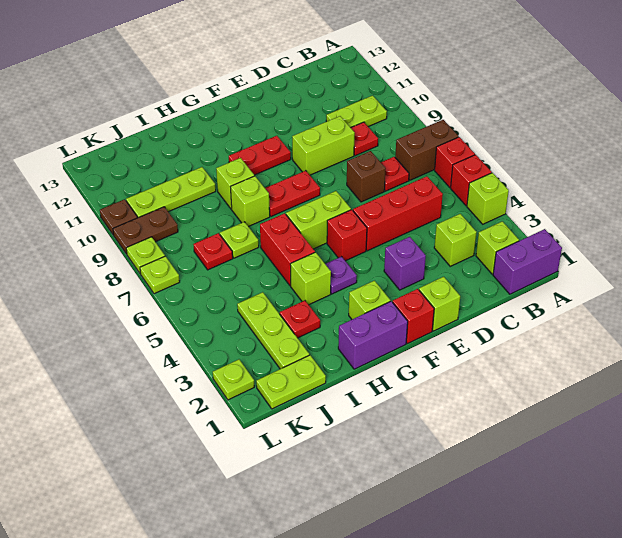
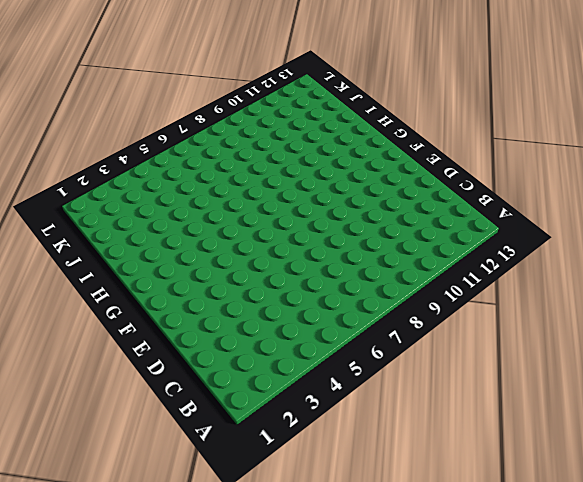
none -> purple brick A1:B1 level 1
none -> lime brick A4 level 1
none -> red brick A5 level 1
none -> red brick A6 level 1

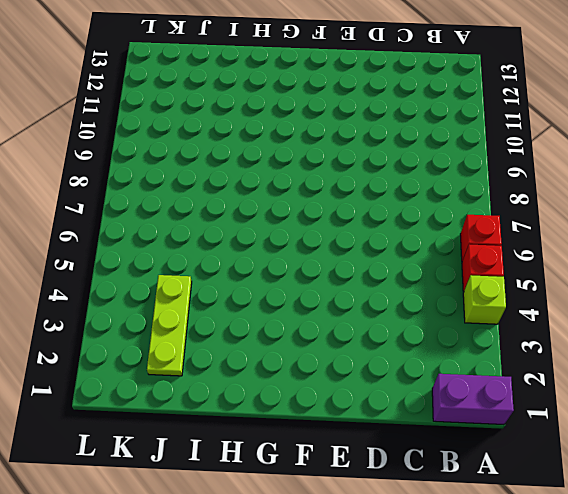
none -> brown brick A7:B7 level 1
none -> lime brick B2 level 1
none -> lime plate B10:C10 level 1
none -> lime brick C3 level 1

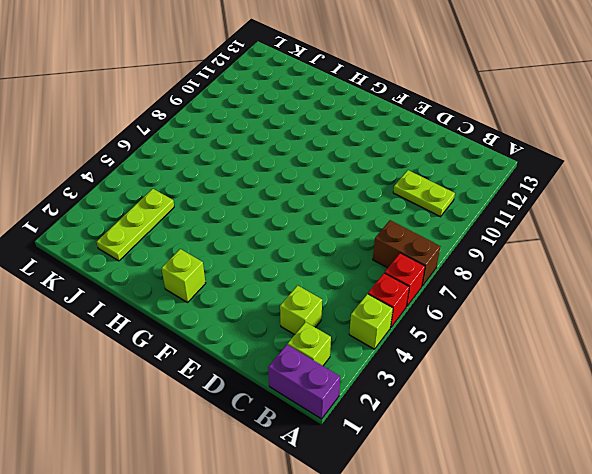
none -> red brick C5:E5 level 1
none -> red plate C7 level 1
none -> red plate C9 level 1
none -> brown brick D7 level 1

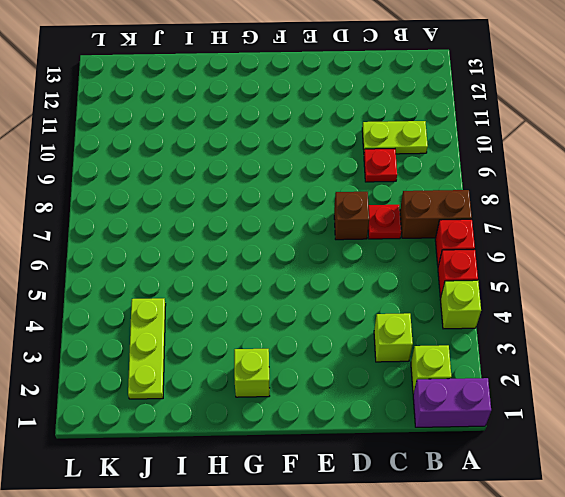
none -> red brick C5:E5 level 1
none -> lime brick D9:E9 level 1
none -> lime brick E1 level 1
none -> purple brick E3 level 1

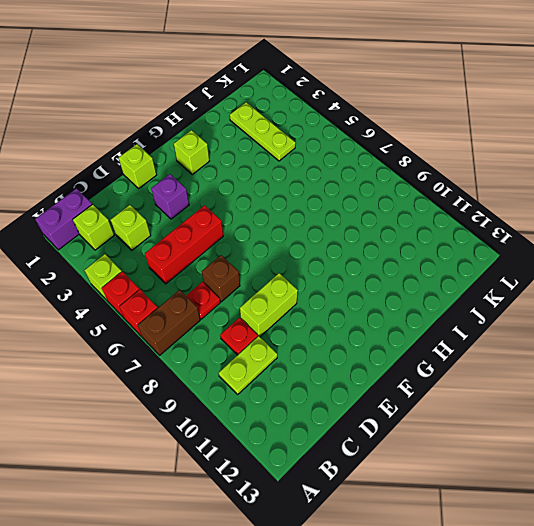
none -> red brick F1 level 1
none -> red brick F5 level 1
none -> lime brick F6:G6 level 1
none -> red plate F8:G8 level 1

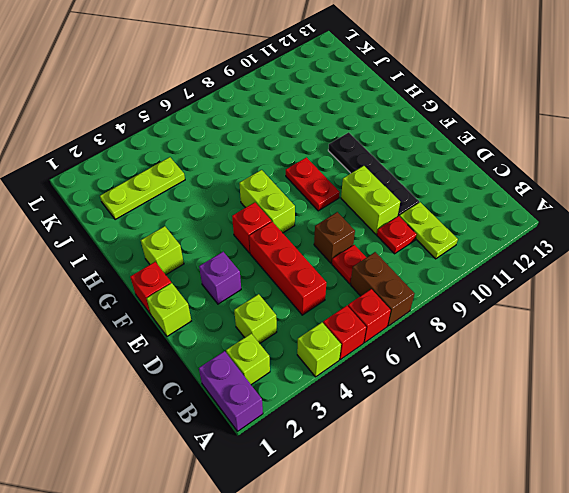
black plate D10:G10 level 1 -> red plate F10:G10 level 1
none -> purple brick G1:H1 level 1
none -> purple plate G4 level 1
none -> lime brick H4 level 1
none -> red brick H5:H6 level 1

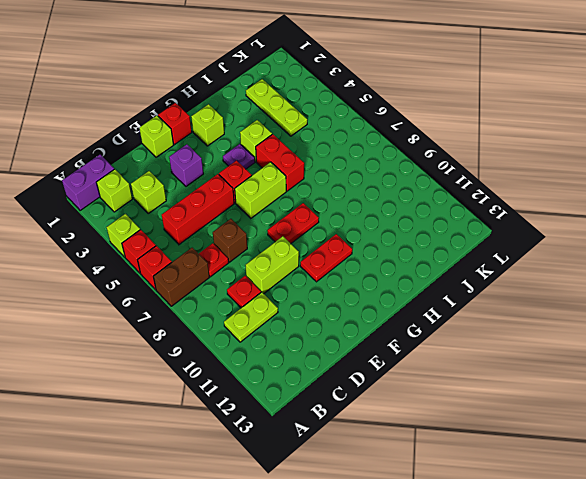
none -> purple brick G1:H1 level 1
none -> lime brick H8 level 1
none -> lime brick H9 level 1
none -> red plate I3 level 1

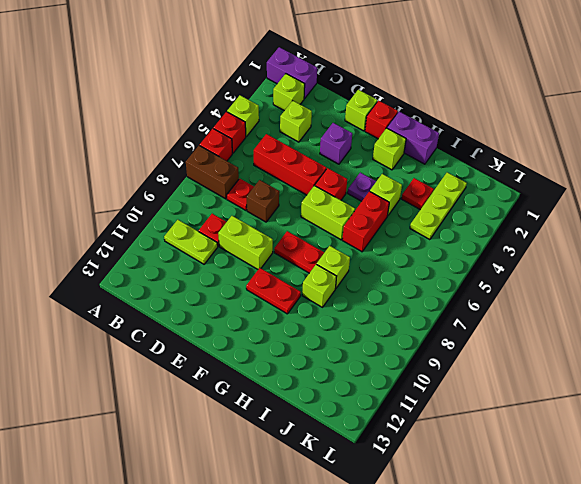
none -> lime plate I7 level 1
none -> lime plate I10:K10 level 1
none -> lime plate J1:K1 level 1
none -> red plate J7 level 1

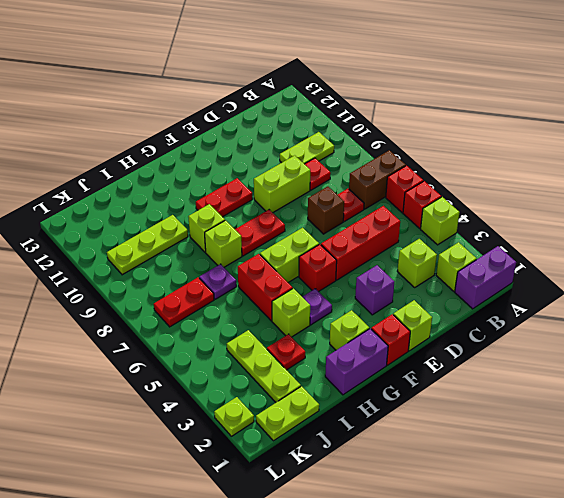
purple plate I7 level 1 -> lime plate I7 level 1
red plate J7:K7 level 1 -> red plate J7 level 1
none -> brown plate K9:L9 level 1
none -> lime plate L7 level 1
none -> lime plate L8 level 1
none -> brown plate L10 level 1

